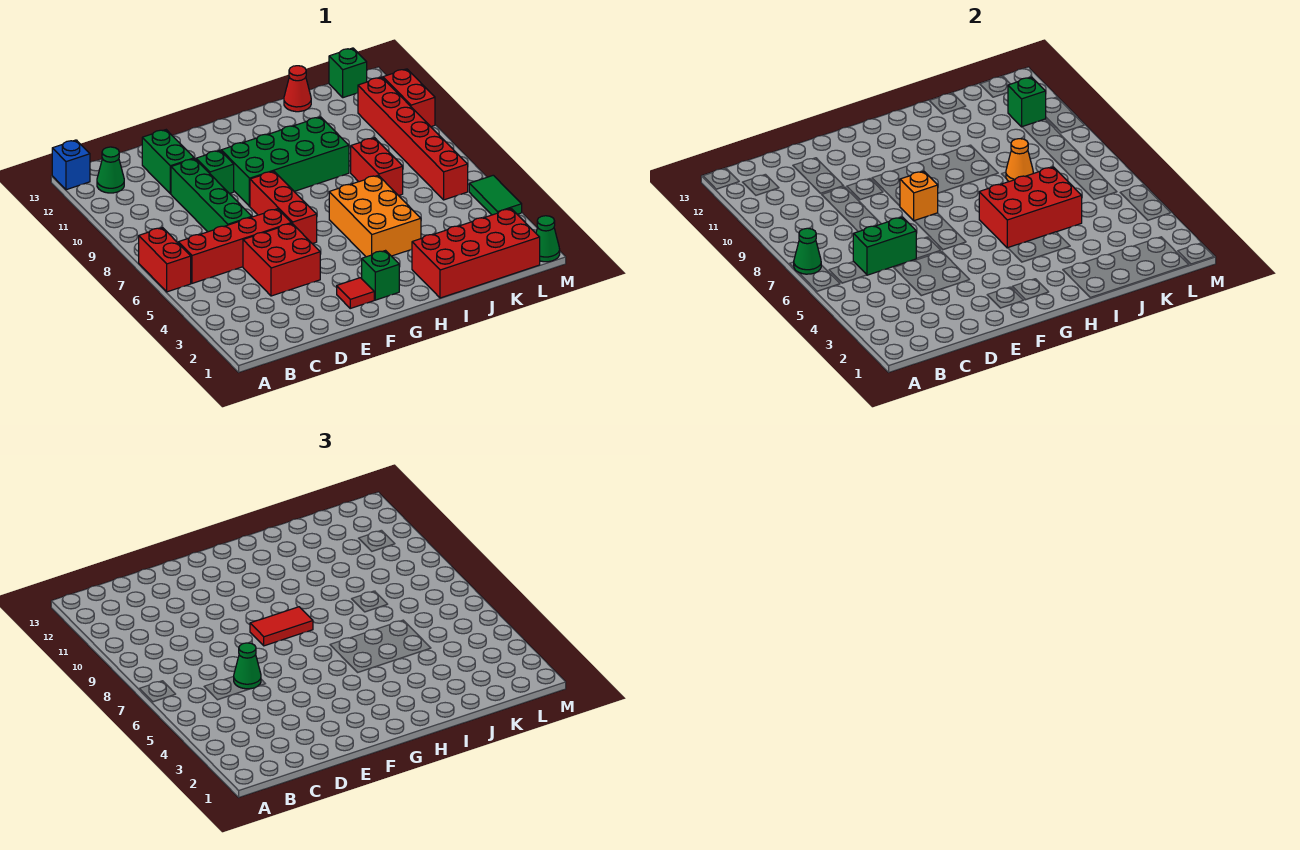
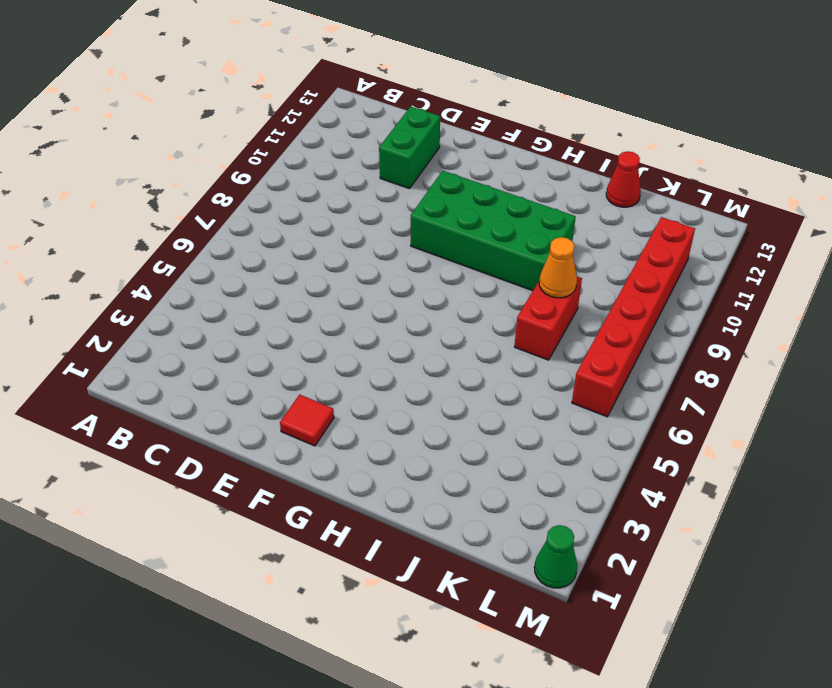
none -> red brick A6:A7 level 1
none -> blue brick A13 level 1
none -> red brick B6:E6 level 1

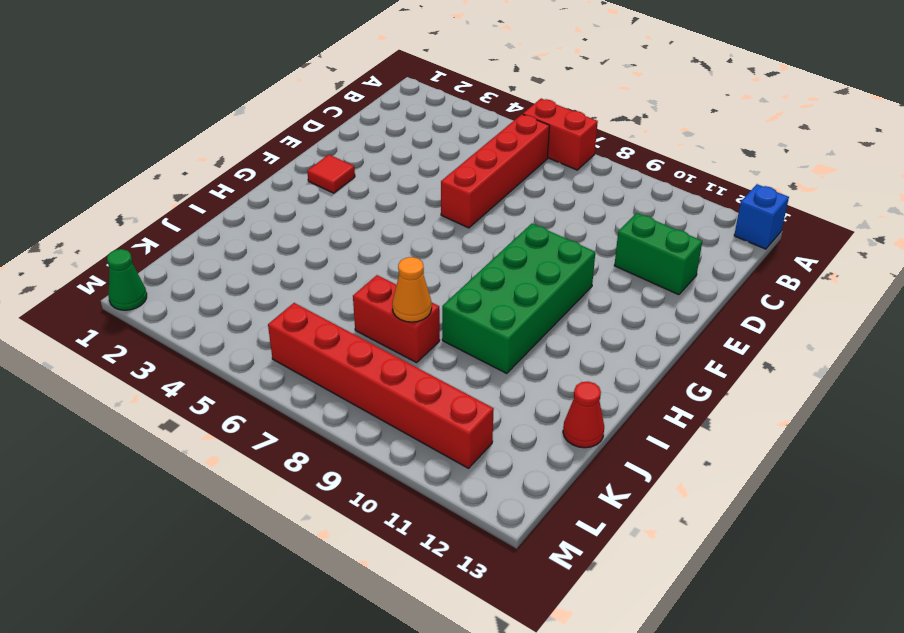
none -> green cone B12 level 1
none -> red brick D4:E5 level 1
none -> green brick D7:D10 level 1

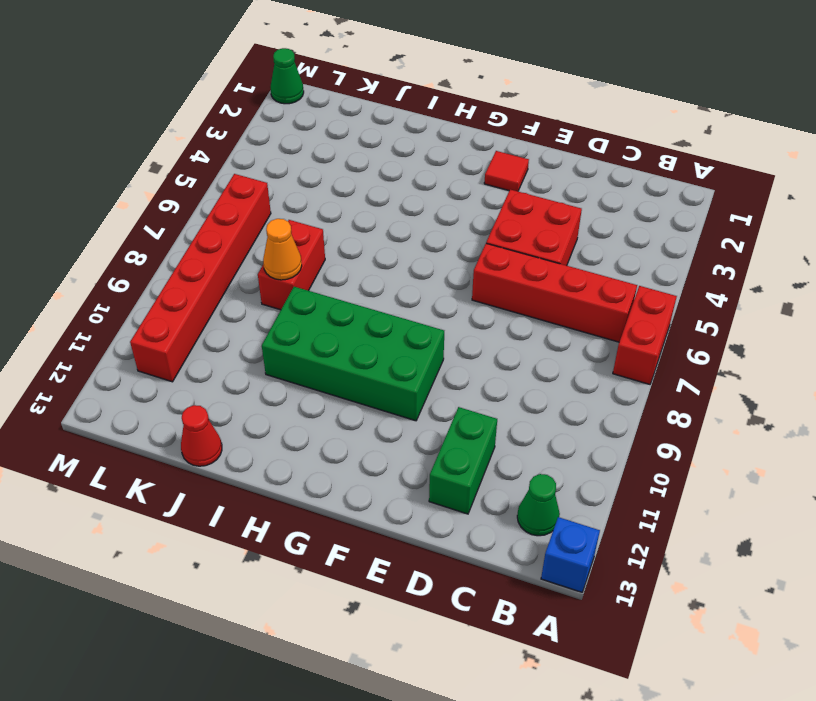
none -> green brick D7:D10 level 1
none -> green brick E10 level 1
none -> red brick F6:F8 level 1

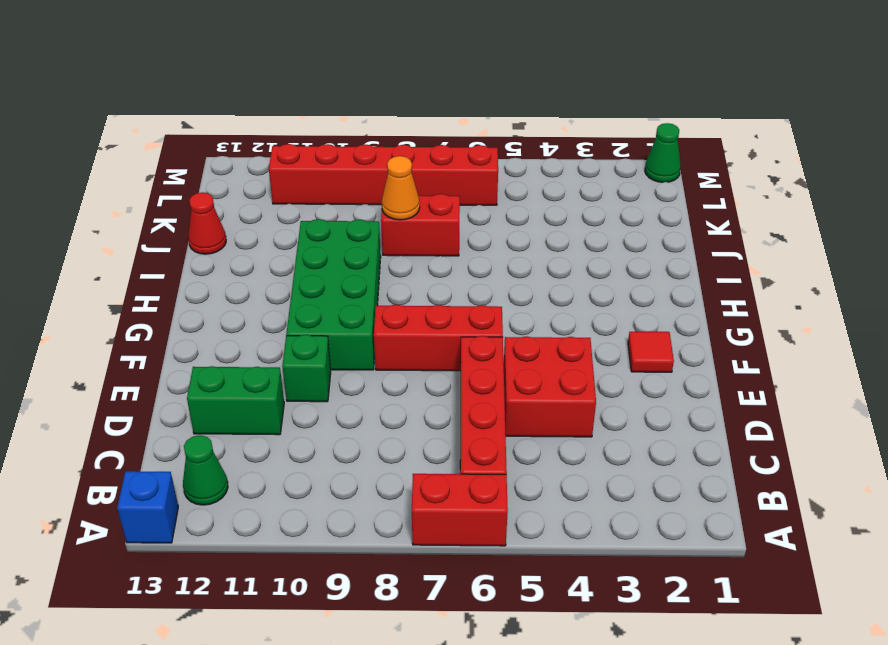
none -> green brick D7:D10 level 1
none -> green brick G2 level 1
none -> orange brick H4:I6 level 1

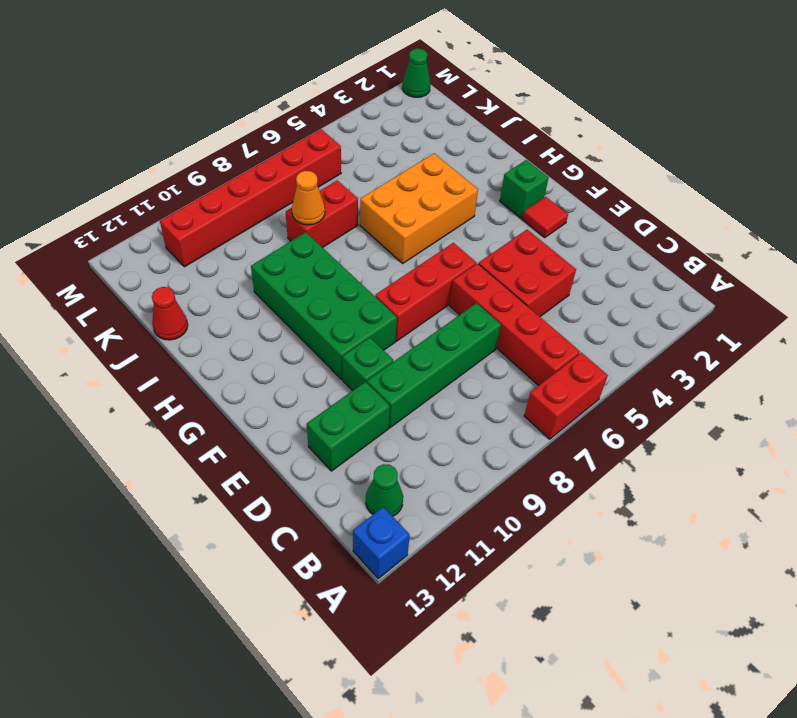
none -> red brick I1:L2 level 1
none -> green brick L13 level 1
none -> green tile M4:M5 level 1

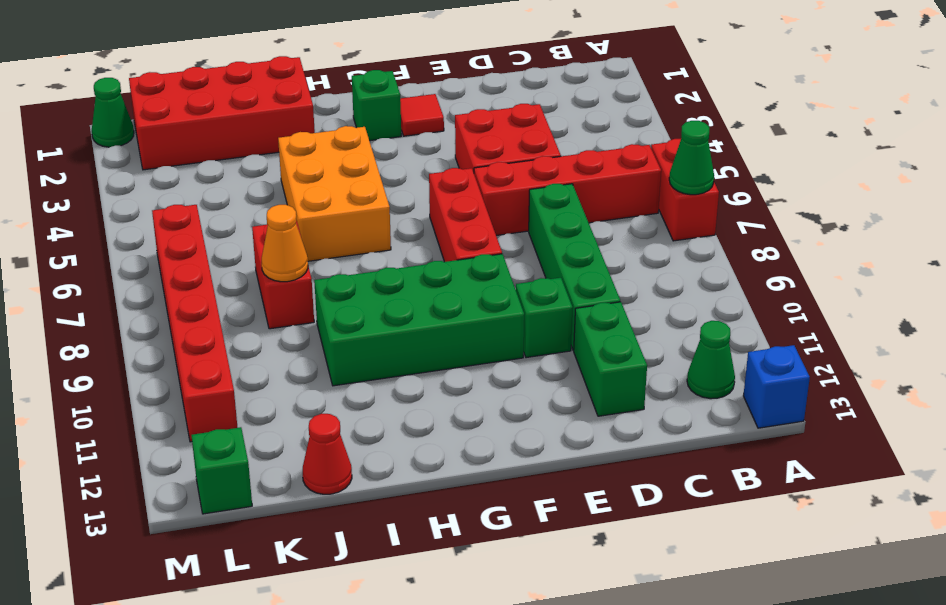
none -> green tile M4:M5 level 1
none -> red brick M10:M11 level 1
none -> green brick C6:D6 level 2

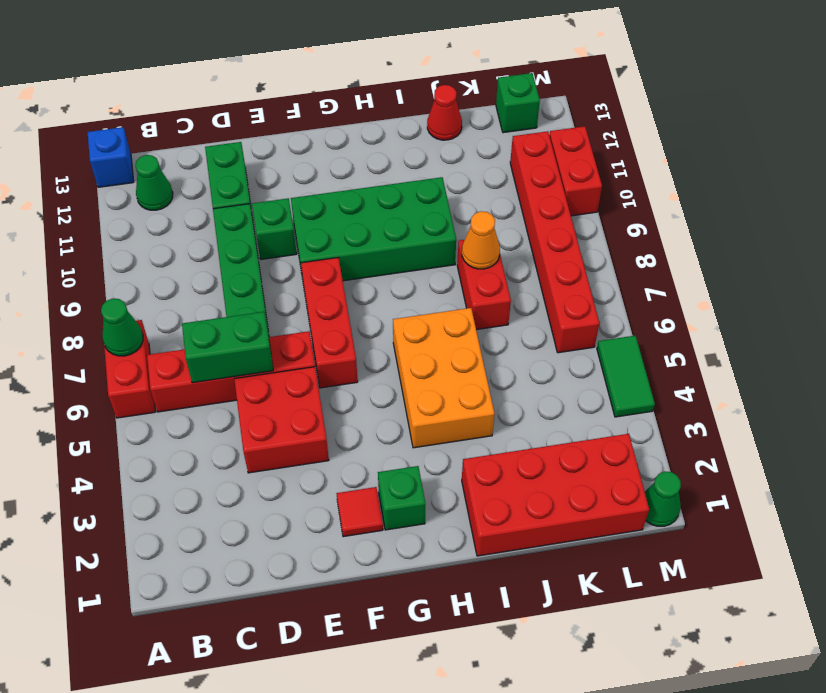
none -> orange brick F8 level 2
none -> red brick H5:J6 level 2
none -> green brick L11 level 2

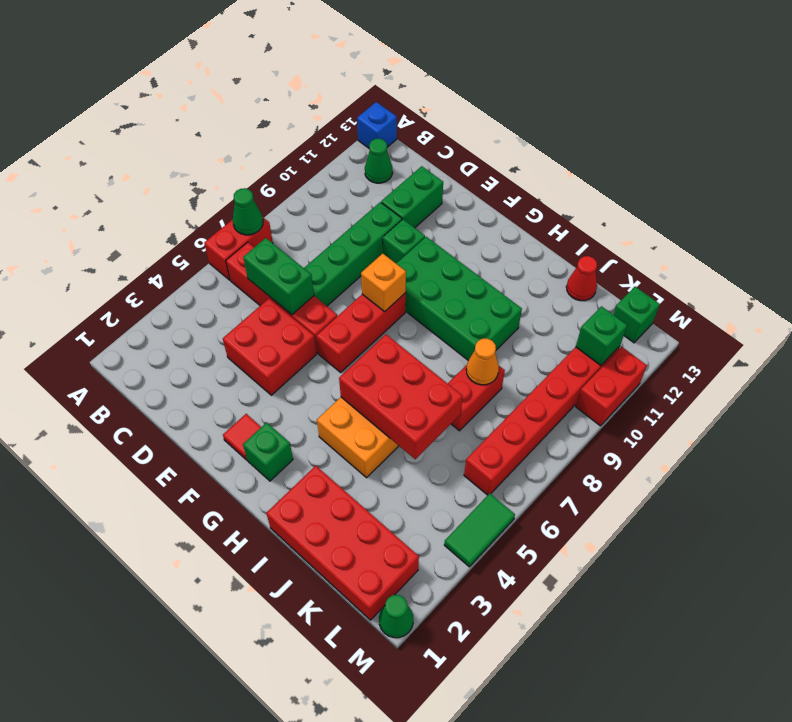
none -> green cone D6 level 3
none -> red tile F8:G8 level 3

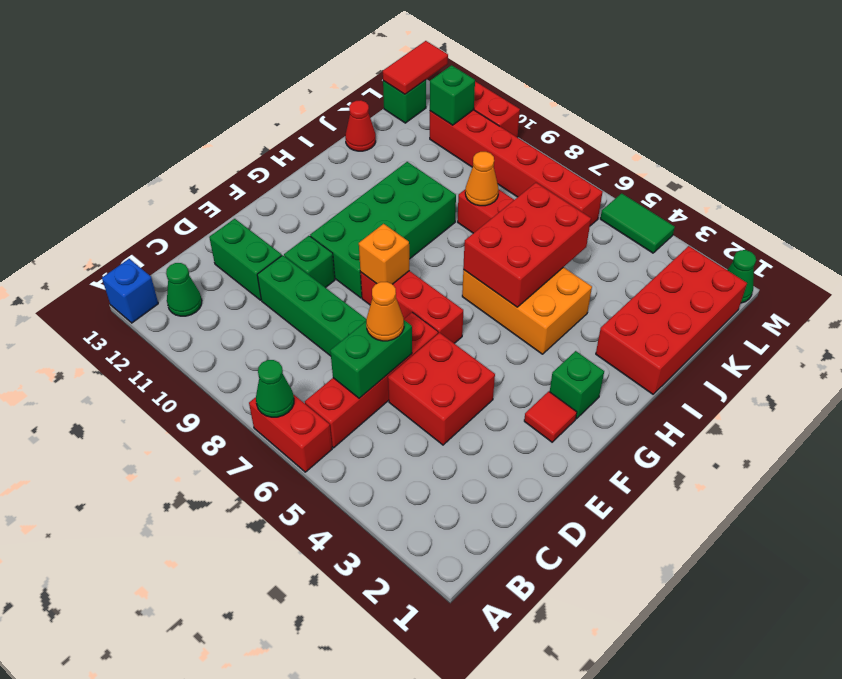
orange cone D6 level 3 -> green cone D6 level 3
red tile L13:M13 level 2 -> red tile F8:G8 level 3

